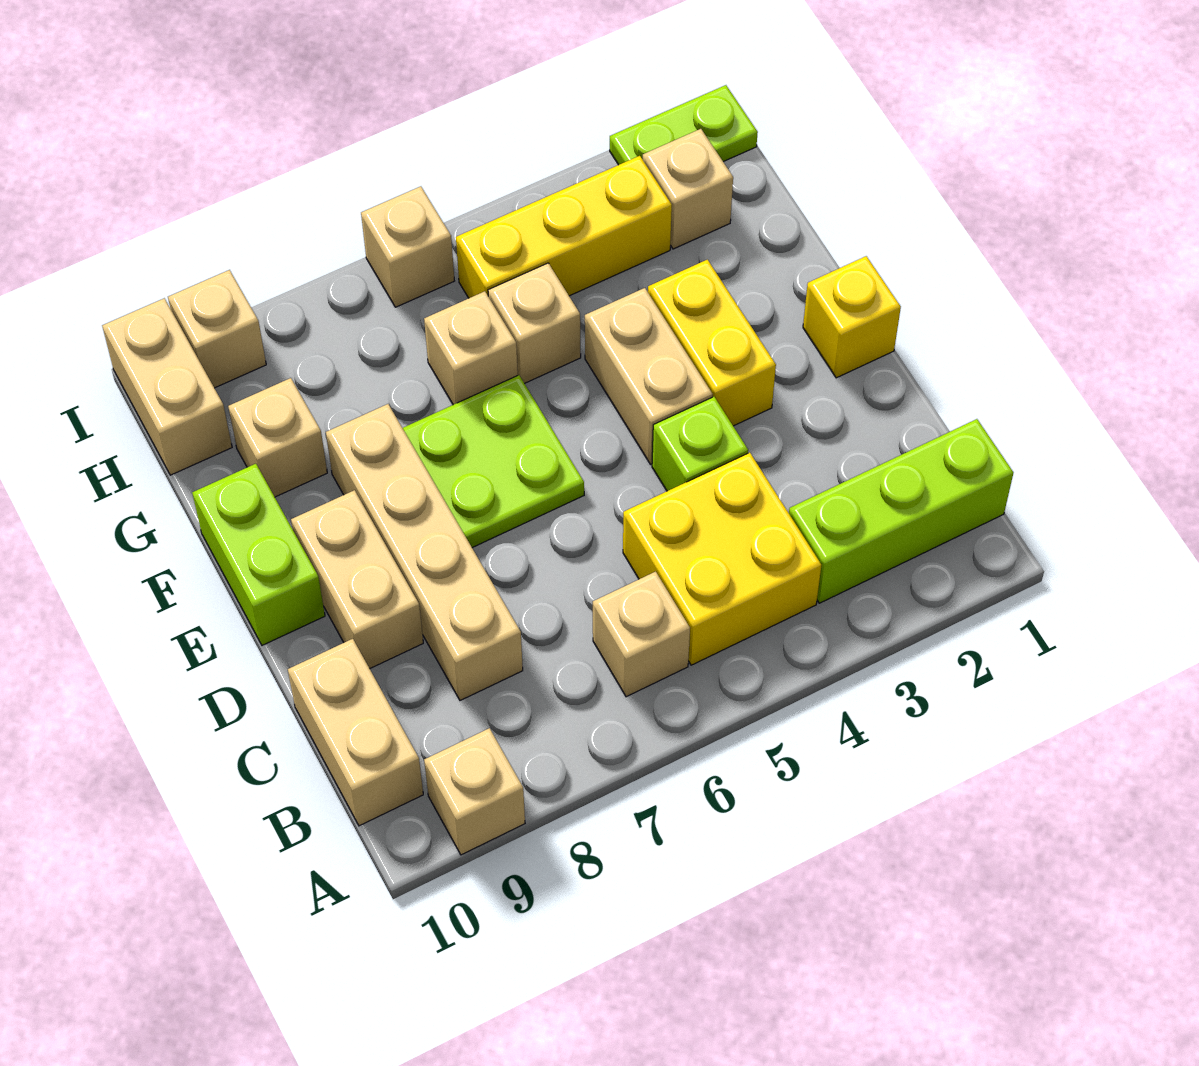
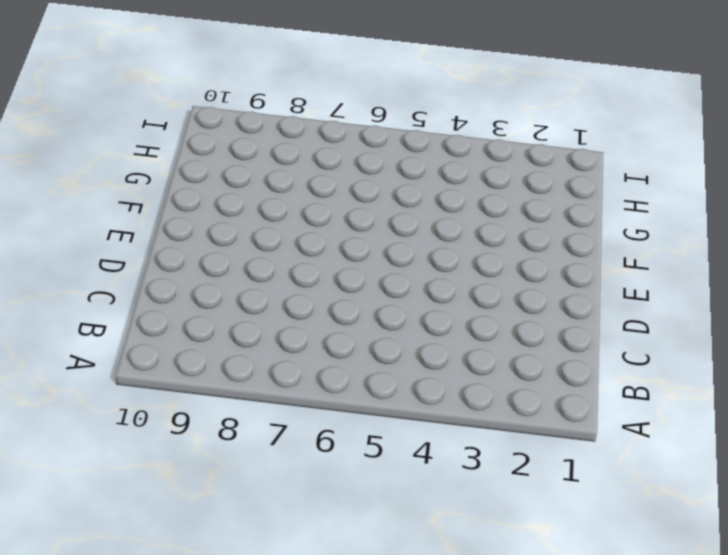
none -> tan brick A9 level 1
none -> lime brick B1:B3 level 1
none -> yellow brick B4:C5 level 1

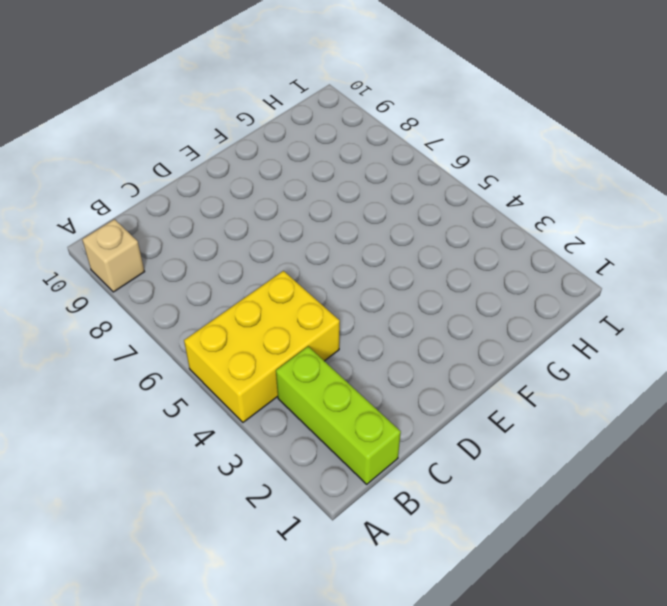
yellow brick A4:C5 level 1 -> yellow brick B4:C5 level 1
none -> tan brick B6 level 1
none -> tan brick B10:C10 level 1
none -> tan brick C8:F8 level 1

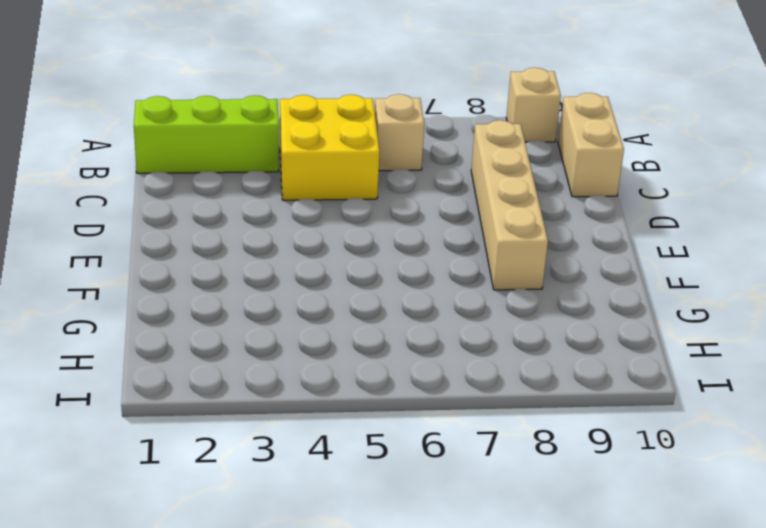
none -> lime brick D4 level 1
none -> tan brick D9:E9 level 1
none -> yellow brick E1 level 1

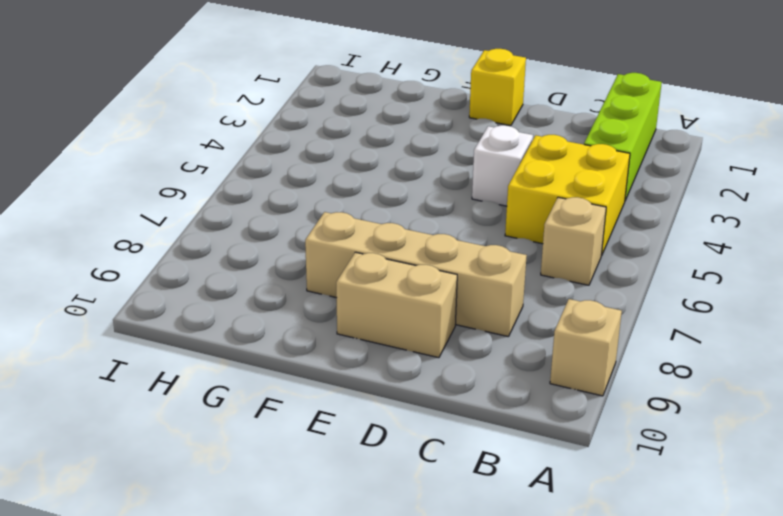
white brick D4 level 1 -> lime brick D4 level 1
none -> tan brick B10:C10 level 1
none -> yellow brick E3:F3 level 1
none -> tan brick E4:F4 level 1

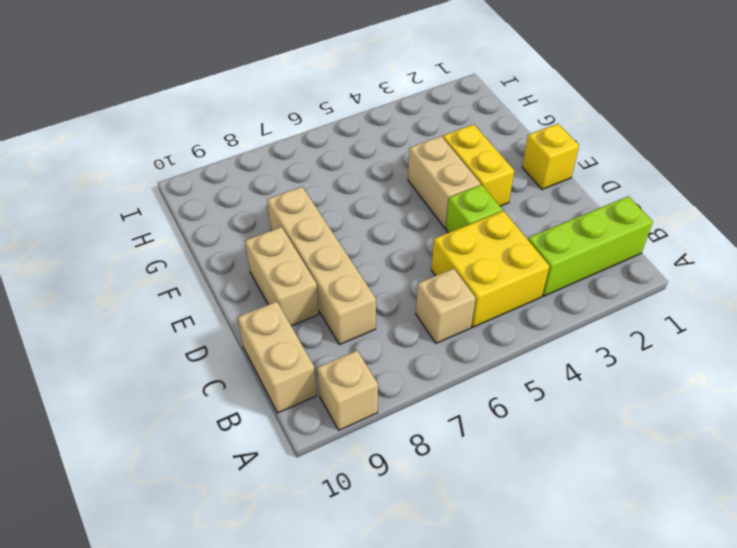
none -> lime plate E6:F7 level 1
none -> lime brick E10:F10 level 1
none -> tan brick G5 level 1

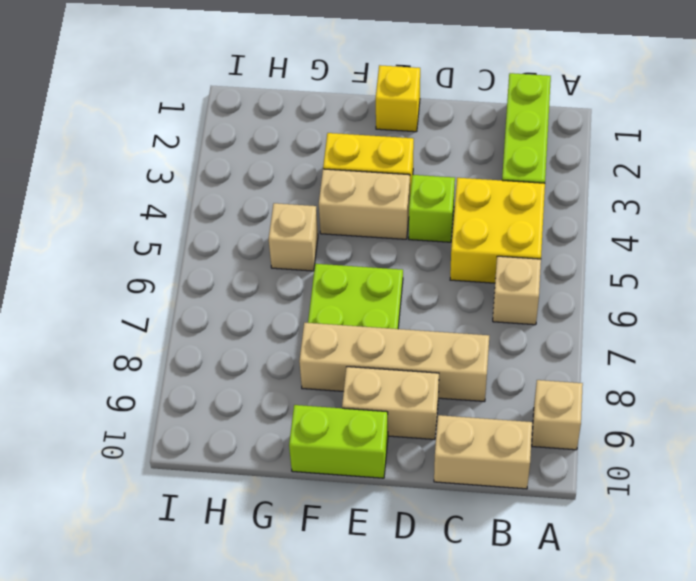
none -> tan brick G6 level 1
none -> tan brick G9 level 1
none -> tan brick H2 level 1

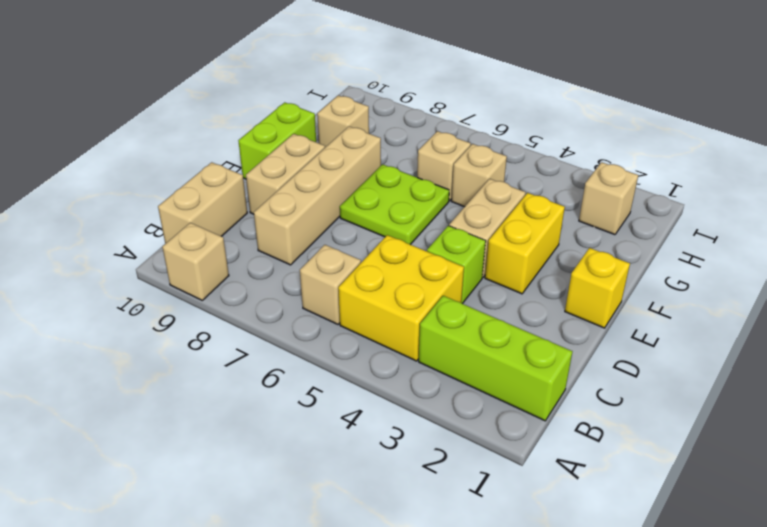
none -> yellow brick H3:H5 level 1
none -> tan brick H10:I10 level 1
none -> lime plate I1:I2 level 1

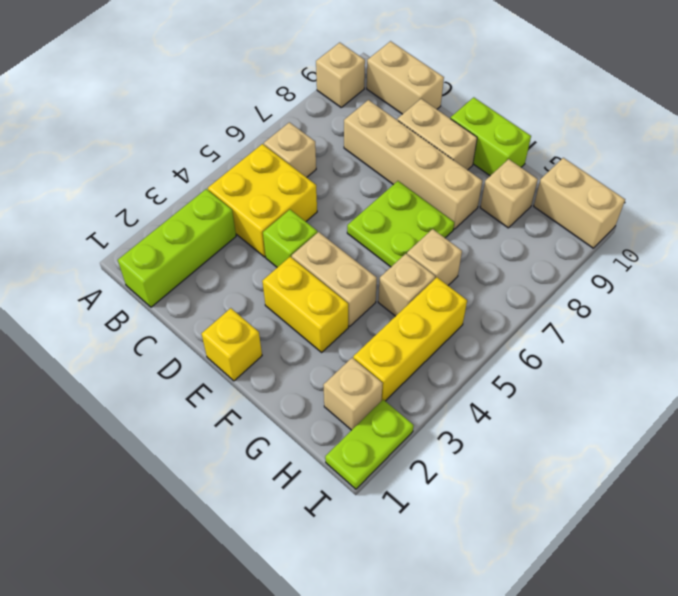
none -> tan brick I6 level 1
none -> tan brick I9 level 1

